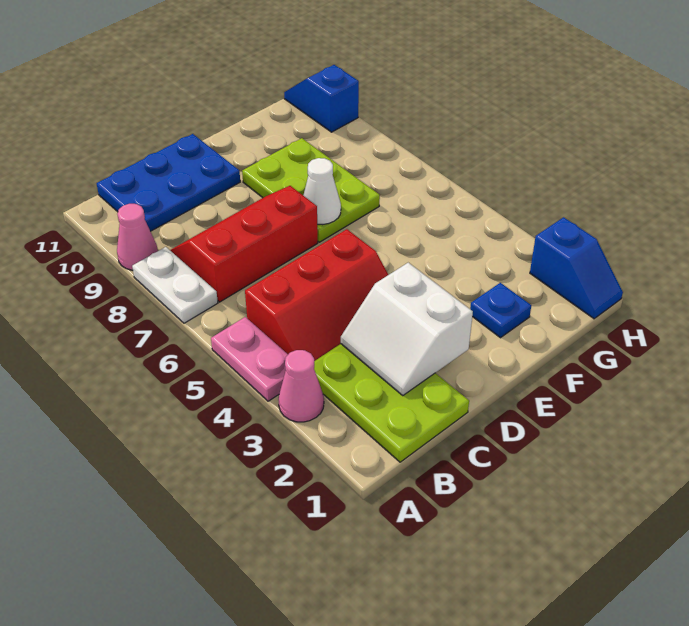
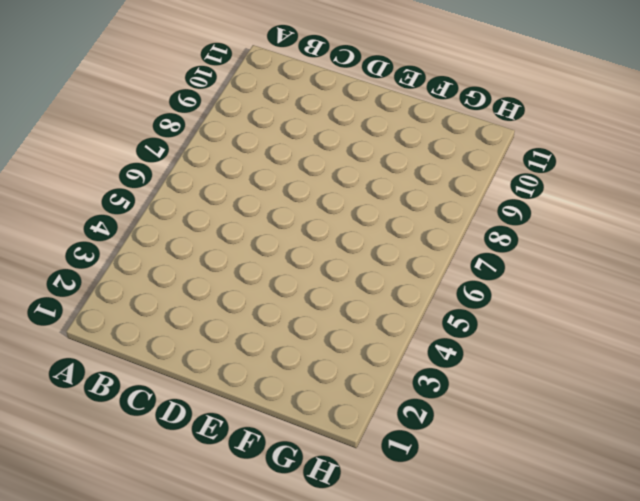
none -> pink cone A3 level 1
none -> pink plate A4:A5 level 1
none -> white plate A7:A8 level 1

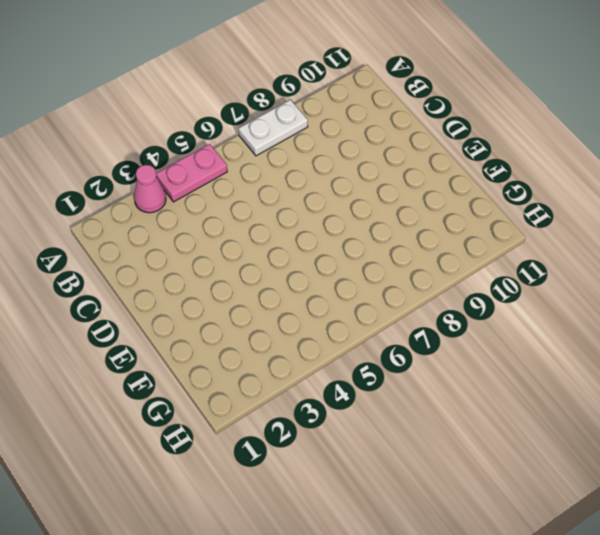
none -> pink cone A9 level 1
none -> lime plate B1:C3 level 1
none -> red slope B4:D5 level 1 top 5

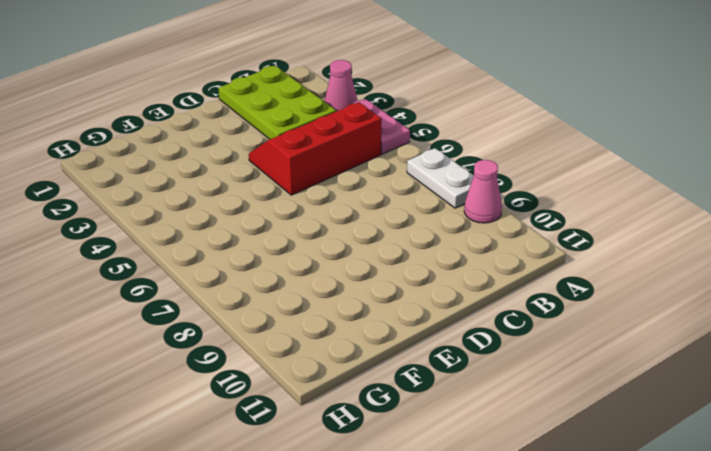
none -> red slope B7:D8 level 1 top 7
none -> blue plate B10:D11 level 1
none -> lime plate E7:F9 level 1

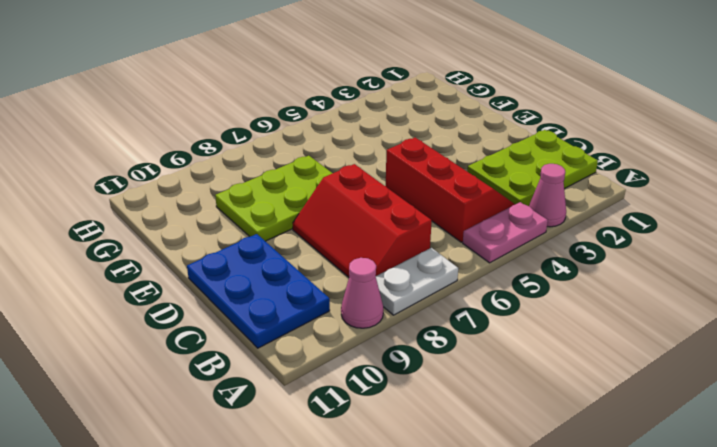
none -> blue plate F2 level 1
none -> blue slope H1:H2 level 1 top 2
none -> blue slope H10:H11 level 1 top 10

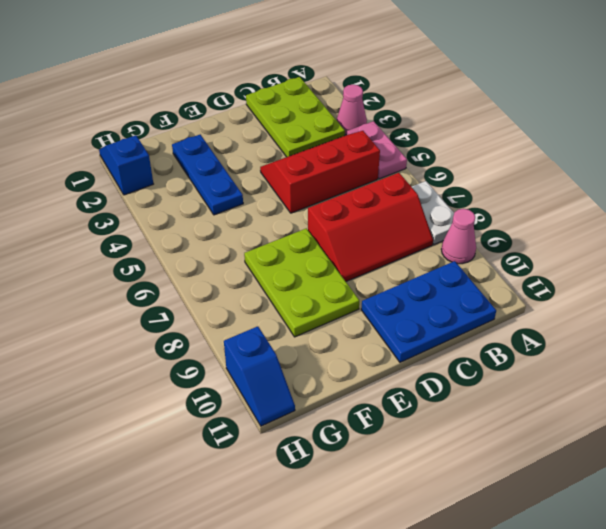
blue plate F2:F4 level 1 -> blue plate F2 level 1
none -> white slope C2:D3 level 2 top D
none -> white cone E7 level 2

